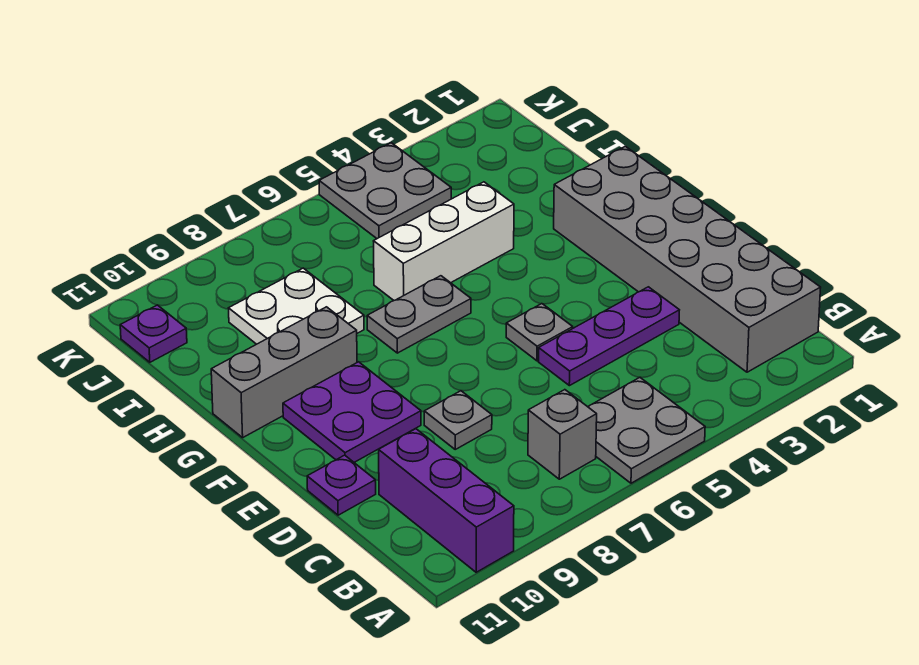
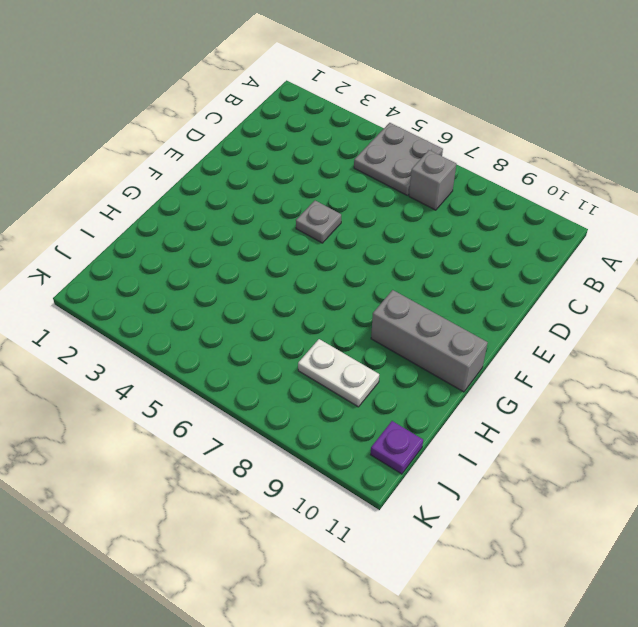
white plate I8:I9 level 1 -> white plate H8:I9 level 1
none -> purple brick A10:C10 level 1
none -> grey brick B1:G2 level 1
none -> purple plate D3:D5 level 1

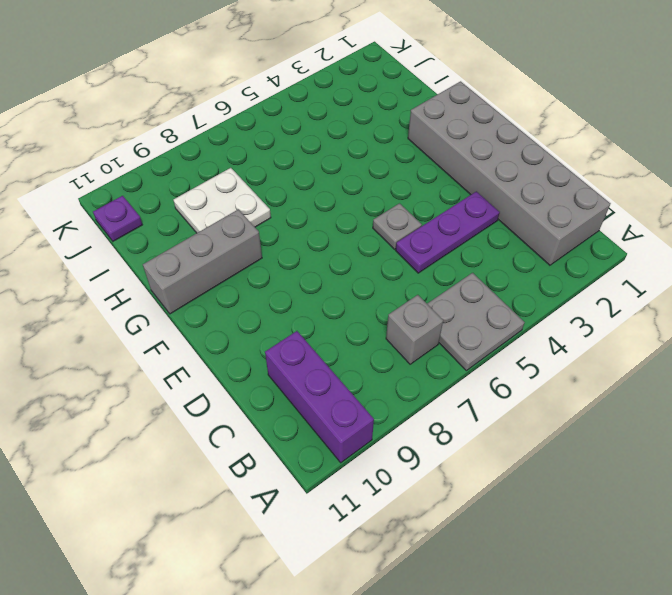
none -> grey plate D8 level 1
none -> purple plate D11 level 1
none -> purple plate E9:F10 level 1

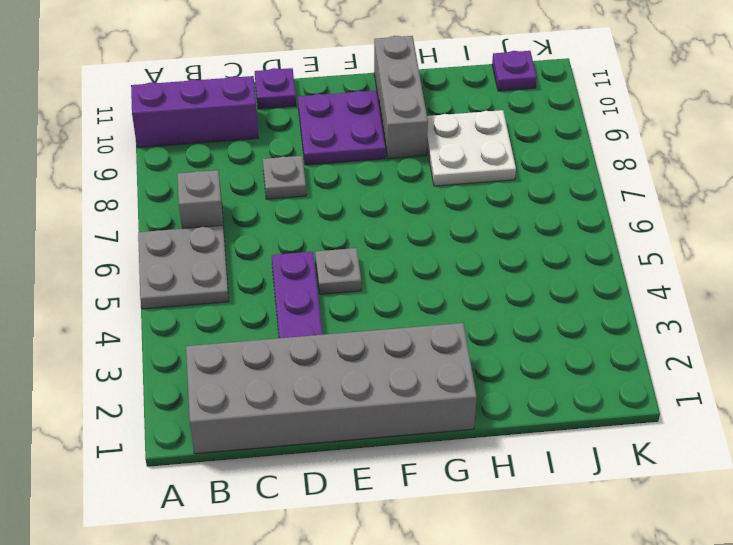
none -> grey plate G6:G7 level 1
none -> white brick H4:H6 level 1
none -> grey plate J4:K5 level 1

